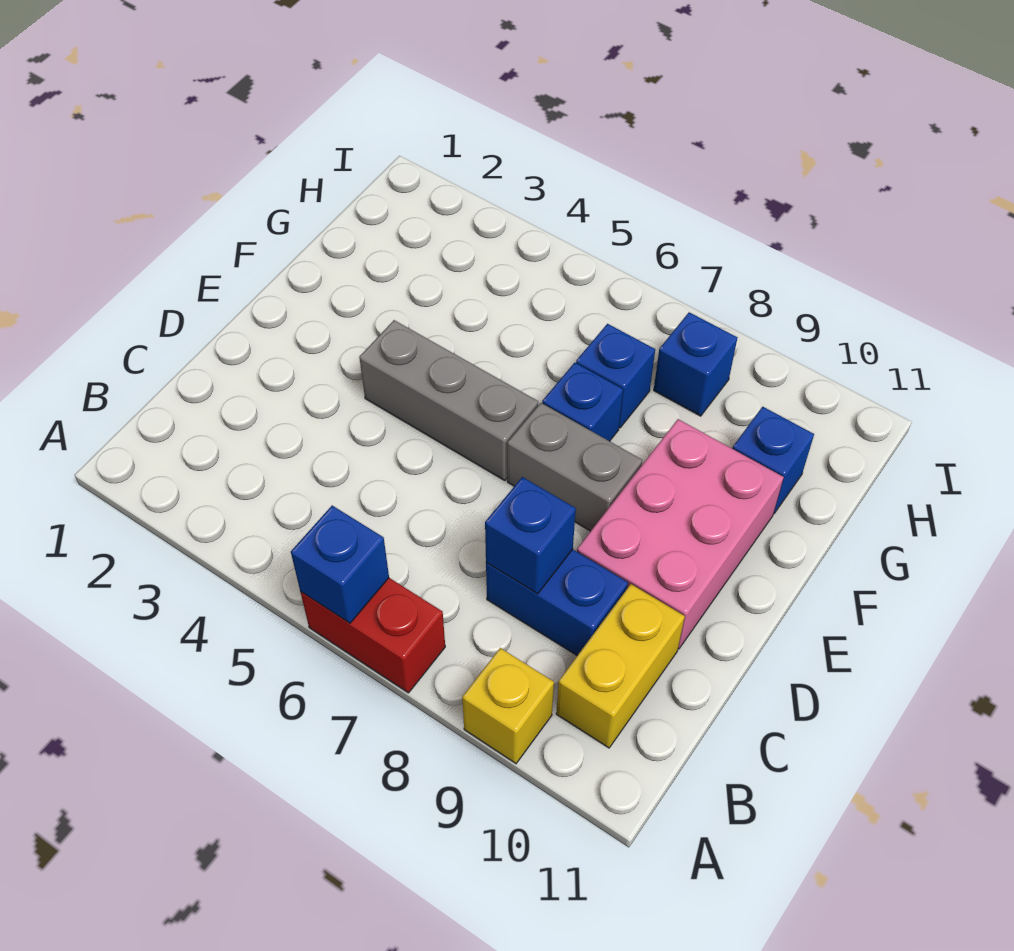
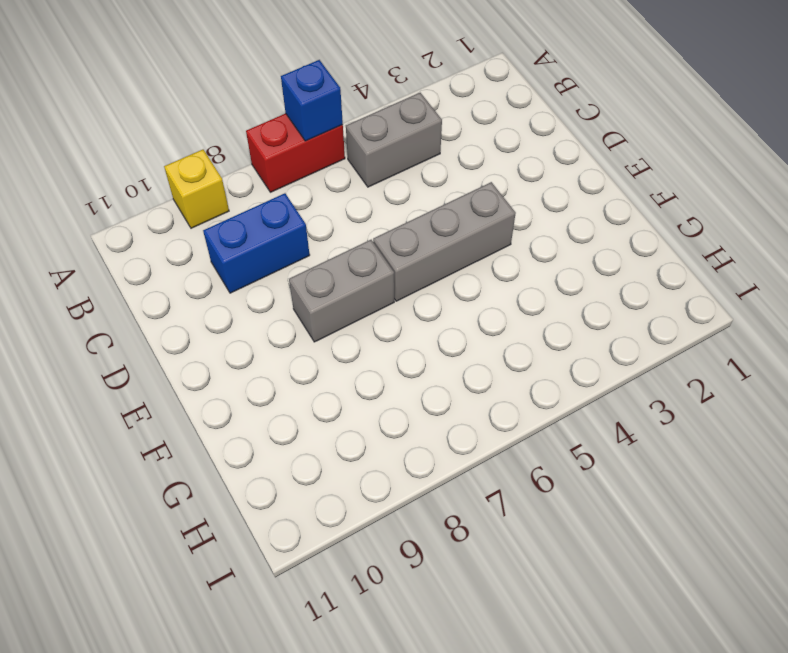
grey brick B4:B5 level 1 -> none
none -> yellow brick B10:C10 level 1
none -> pink brick D9:F10 level 1
none -> blue brick F7 level 1

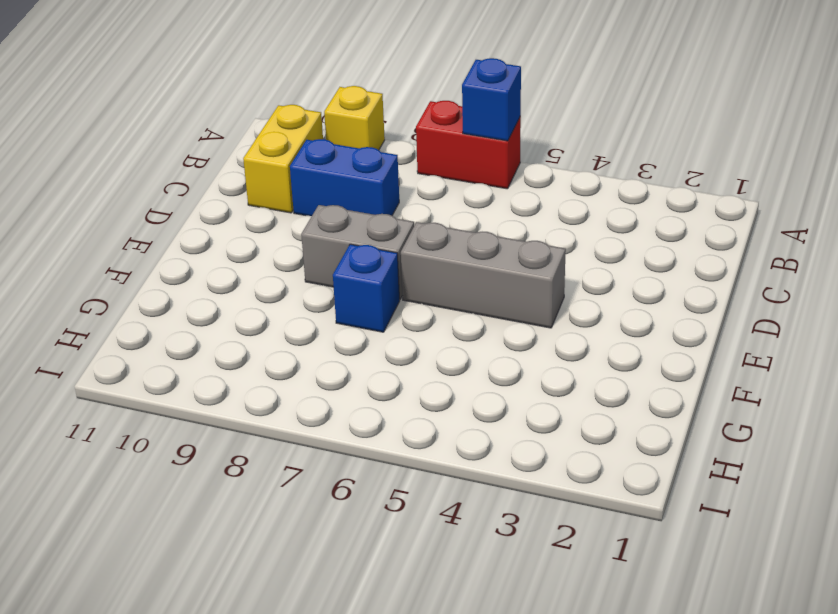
none -> pink brick D9:F10 level 1
none -> blue brick G7 level 1
none -> blue brick G10 level 1

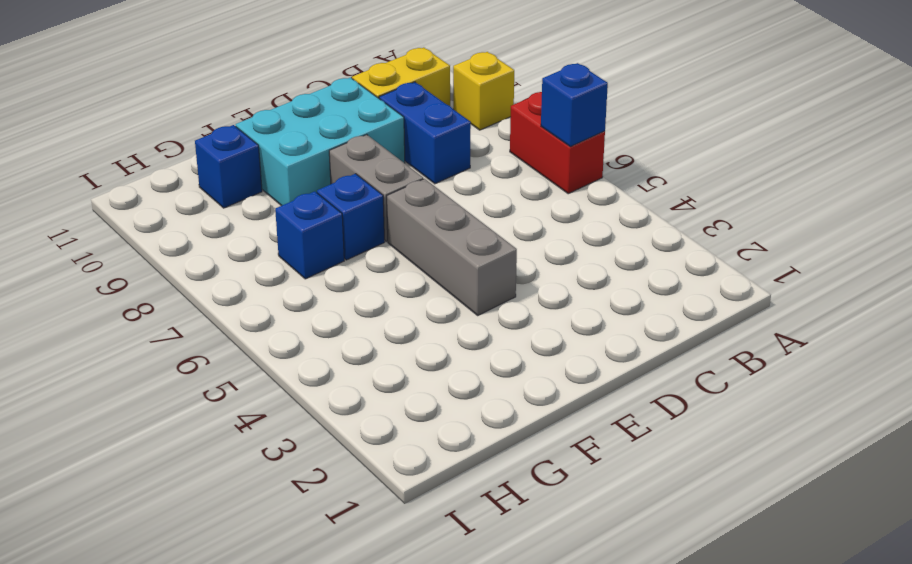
cyan brick D9:F10 level 1 -> pink brick D9:F10 level 1
none -> blue brick H8 level 1
none -> blue brick C8 level 2

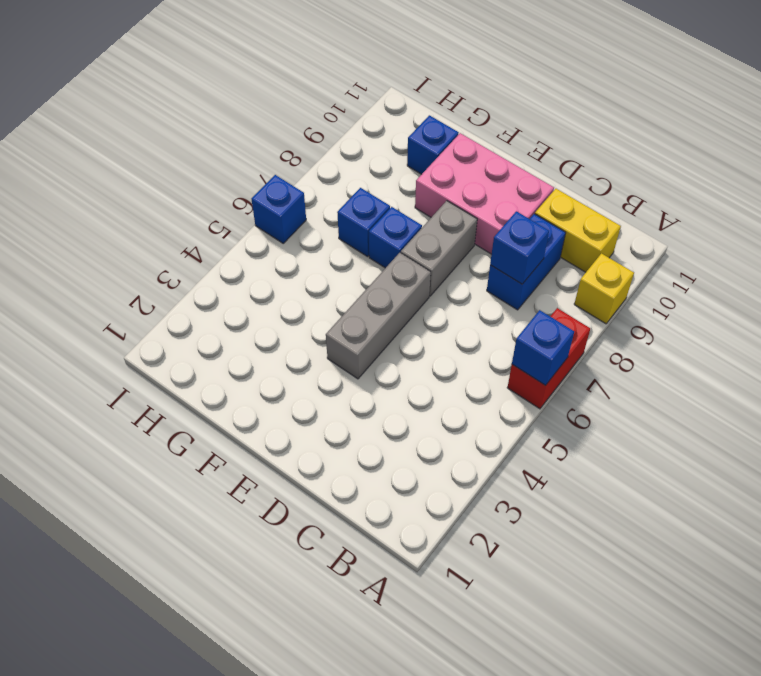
blue brick I6 level 1 -> blue brick H8 level 1

